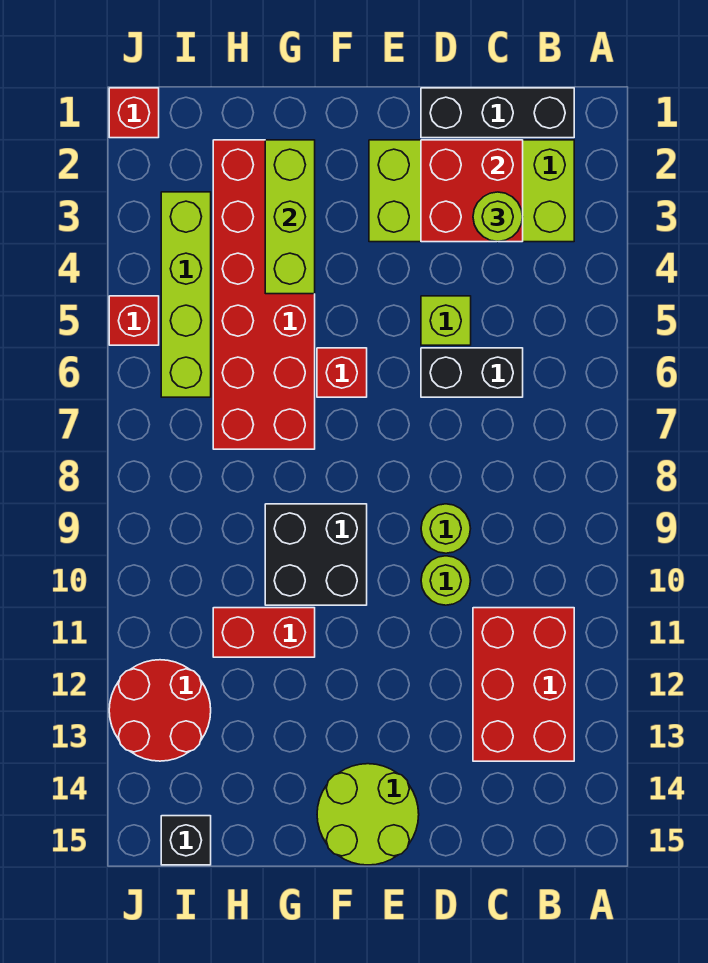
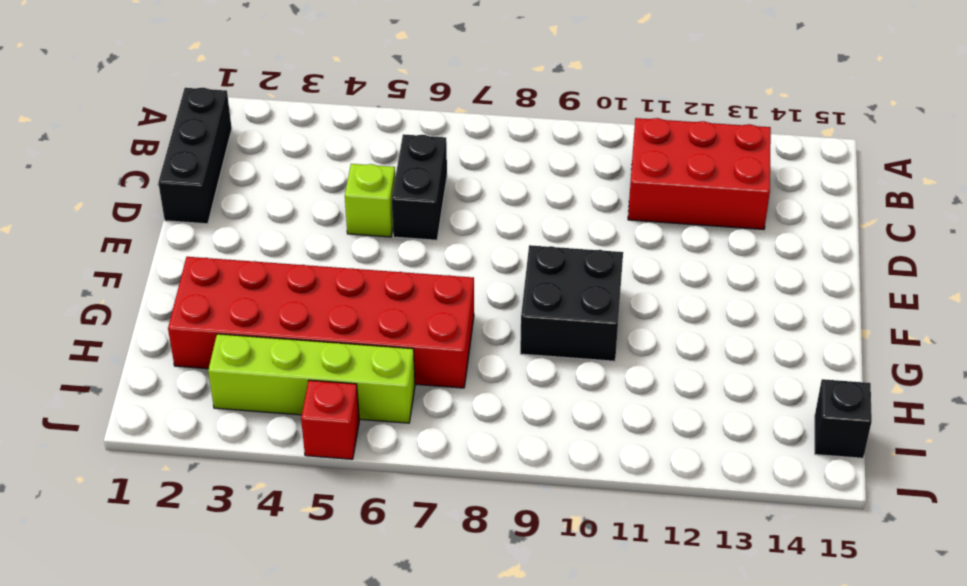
none -> lime brick B2:E3 level 1
none -> lime round brick D9 level 1
none -> lime round brick D10 level 1

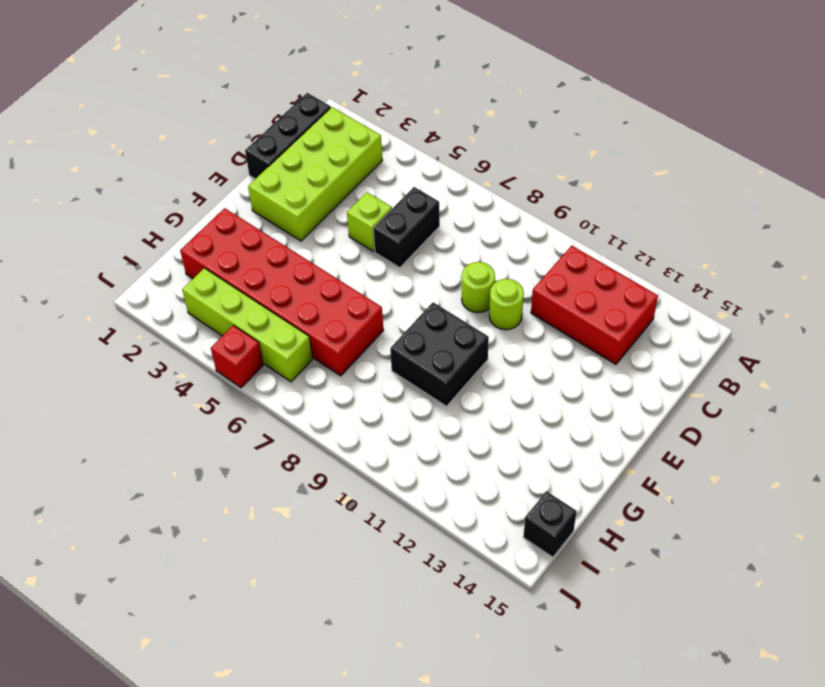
none -> lime round brick E14:F15 level 1
none -> red brick F6 level 1
none -> red brick G11:H11 level 1

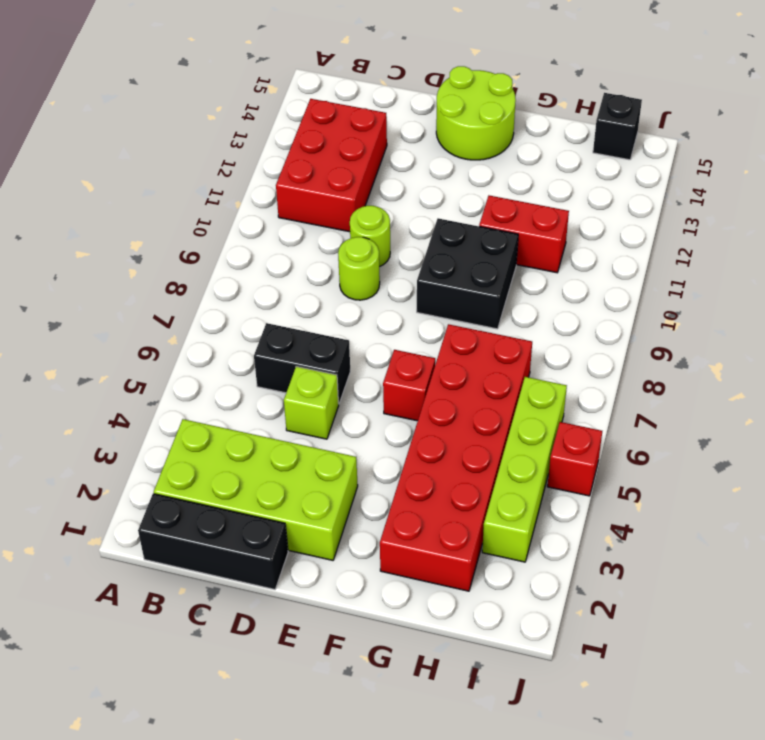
none -> red round brick I12:J13 level 1
none -> red brick J1 level 1
none -> red brick C2:D3 level 2

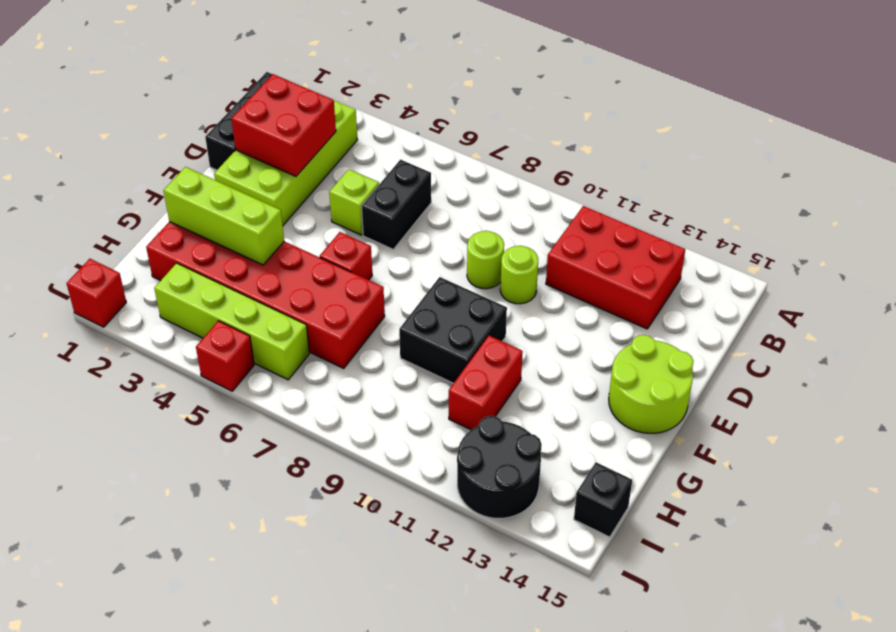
black round brick I12:J13 level 1 -> red round brick I12:J13 level 1
none -> lime round brick C3 level 3

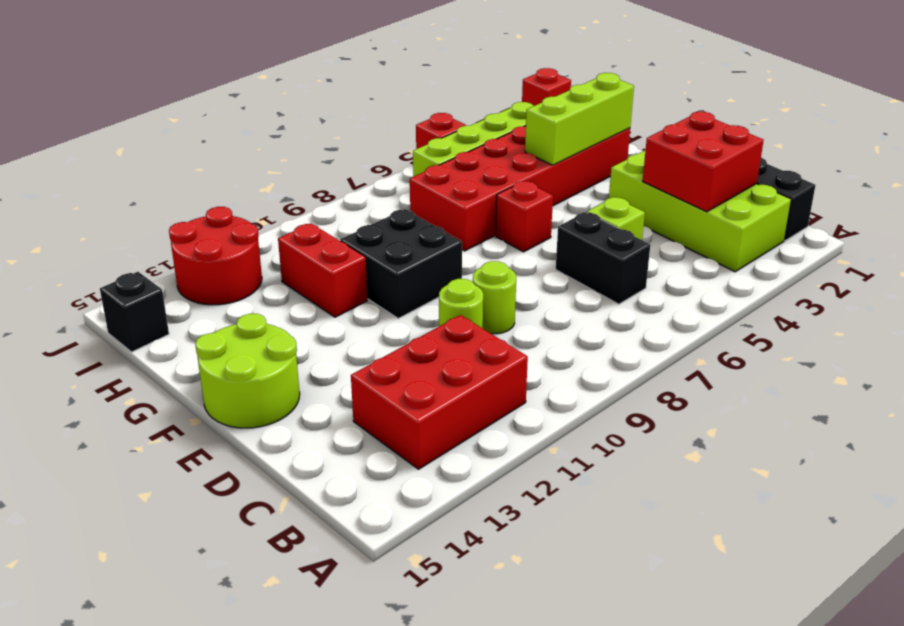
none -> lime round brick C3 level 3

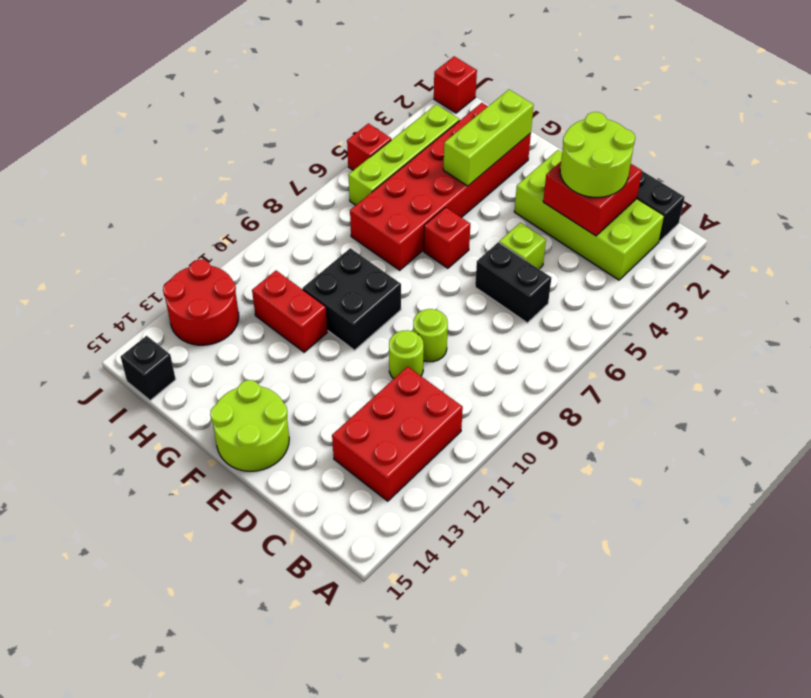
lime round brick C2:D3 level 3 -> lime round brick C3 level 3

